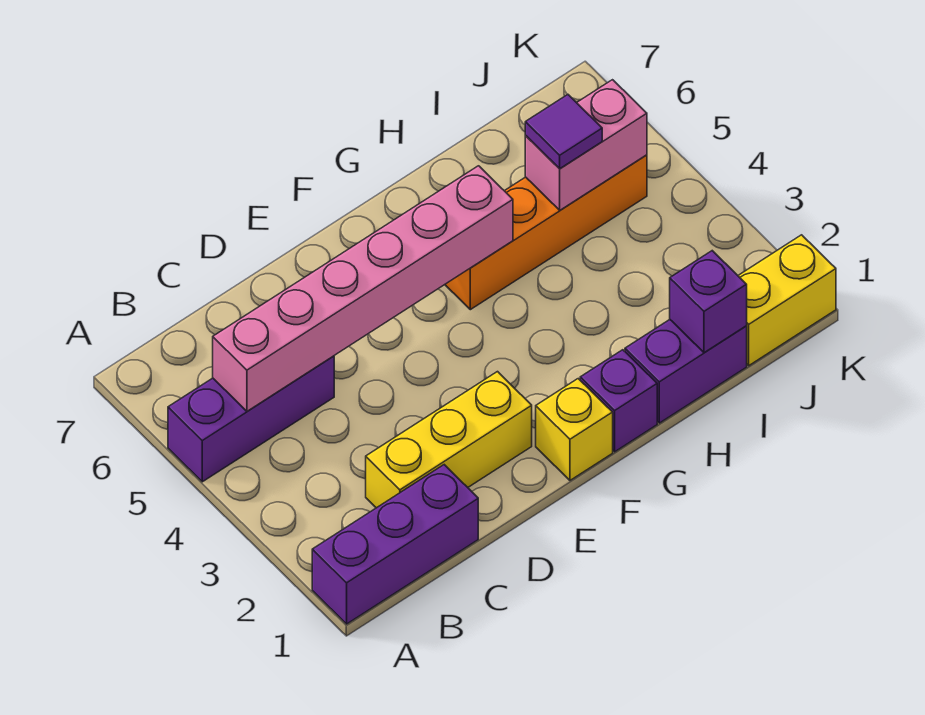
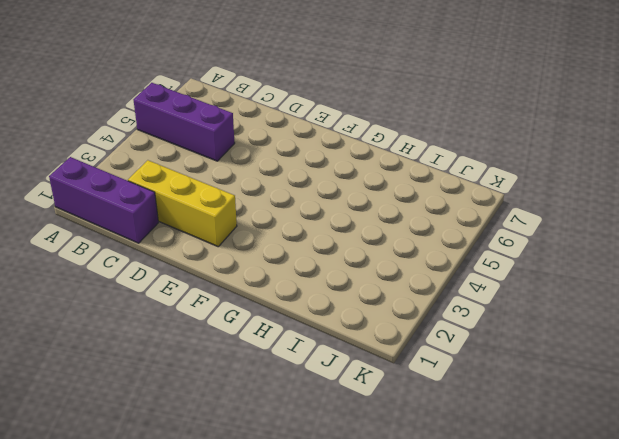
none -> yellow brick F1 level 1
none -> purple brick G1 level 1
none -> orange brick G5:J5 level 1

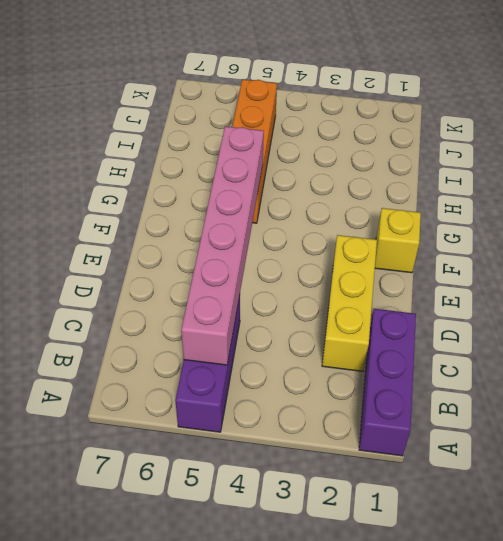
none -> purple brick G1 level 1
none -> purple brick H1:I1 level 1
none -> yellow brick J1:K1 level 1

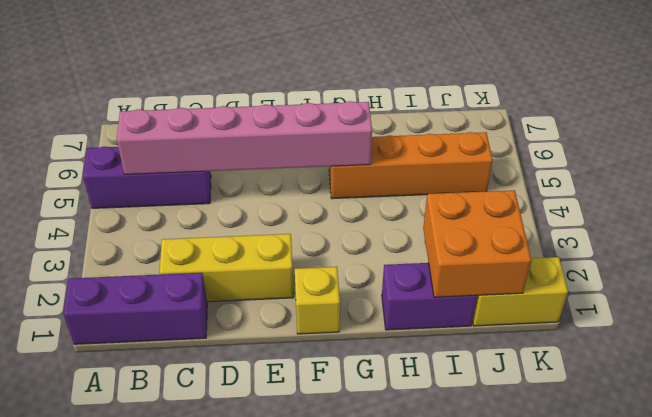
orange brick I1:J2 level 2 -> purple brick I1 level 2
none -> purple brick G1 level 1
none -> pink brick I5:J5 level 2
none -> purple tile I5 level 3

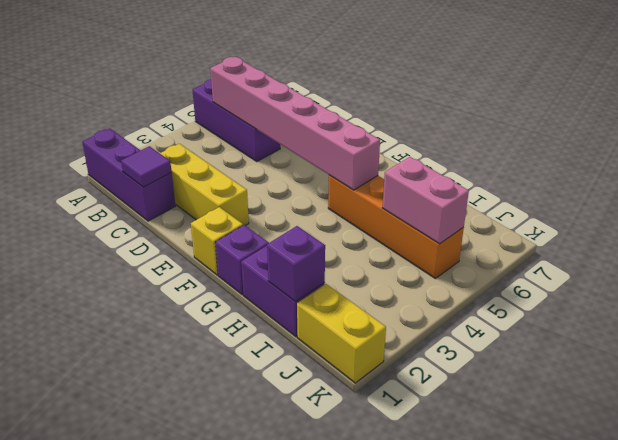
purple tile C1 level 2 -> purple tile I5 level 3

